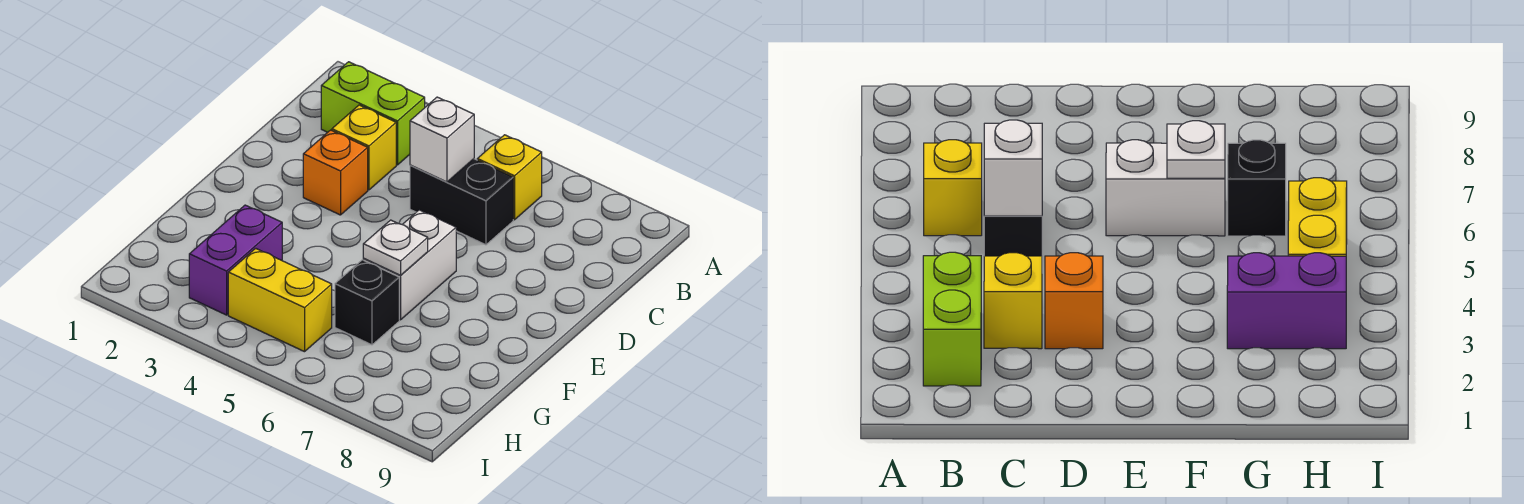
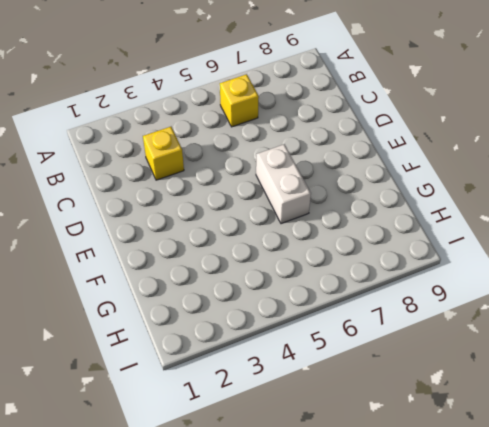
none -> lime brick B2:B3 level 1
none -> black brick C5:C6 level 1

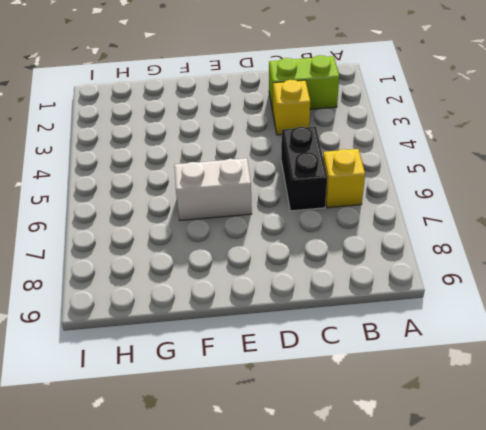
lime brick B2:C2 level 1 -> lime brick B2:B3 level 1
none -> orange brick D3 level 1
none -> purple brick G3:H3 level 1

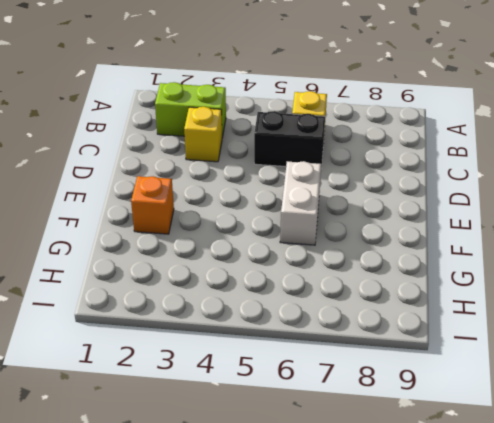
orange brick F2 level 1 -> orange brick D3 level 1
none -> purple brick G3:H3 level 1
none -> black brick G6 level 1

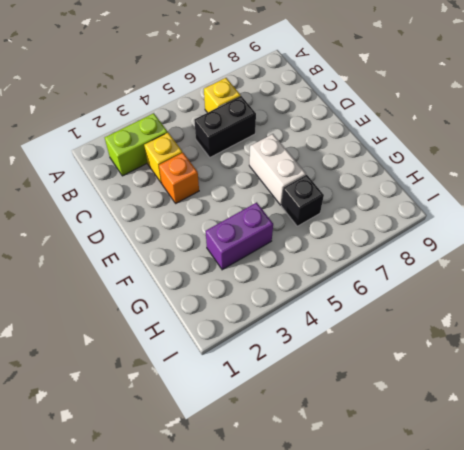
purple brick G3:G4 level 1 -> purple brick G3:H3 level 1
none -> yellow brick H4:H5 level 1
none -> white brick C5 level 2

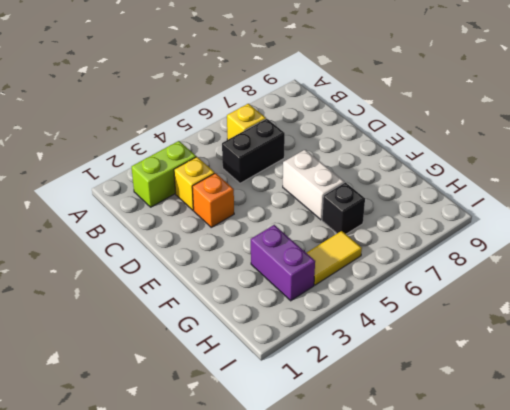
yellow tile H4:H5 level 1 -> yellow brick H4:H5 level 1
none -> white brick C5 level 2
none -> white plate F6 level 2

